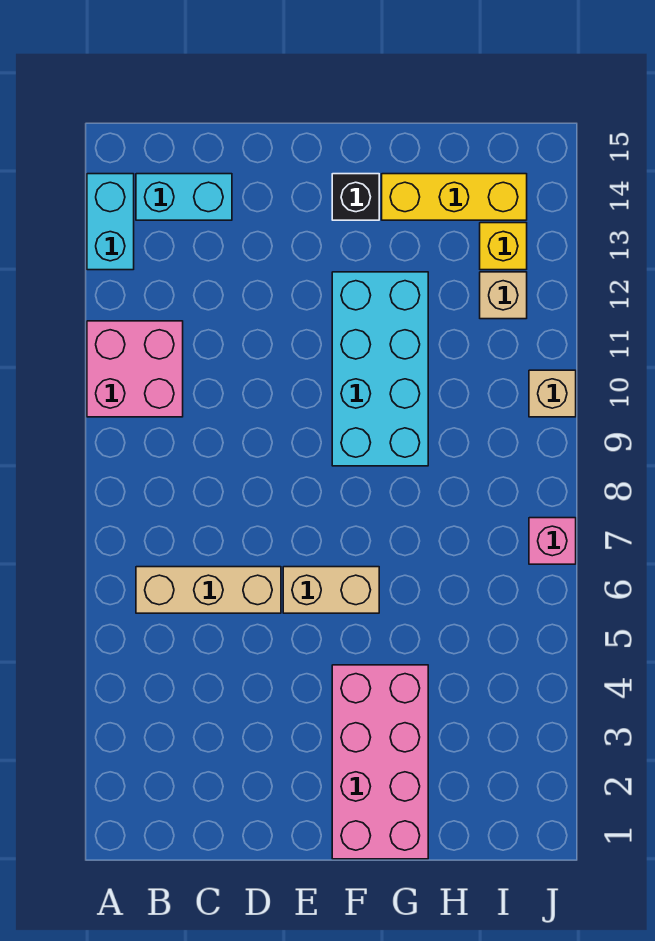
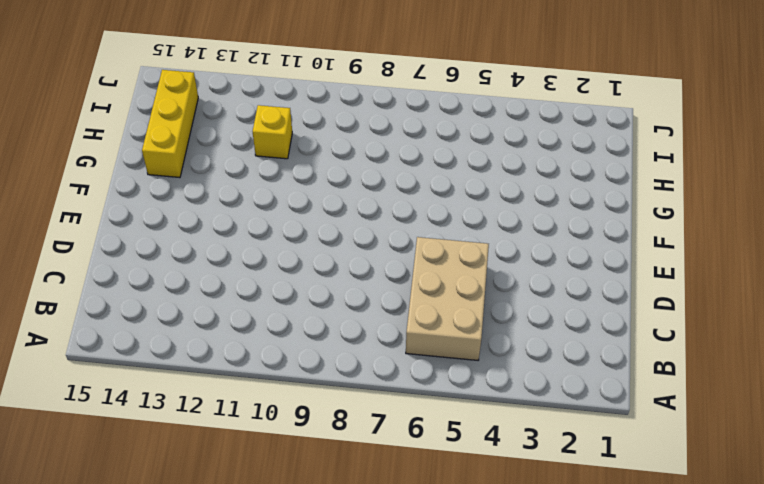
tan brick B5:D6 level 1 -> tan brick B6:D6 level 1
yellow brick H11 level 1 -> yellow brick I13 level 1
none -> pink brick A10:B11 level 1
none -> cyan brick A13:A14 level 1
none -> cyan brick B14:C14 level 1

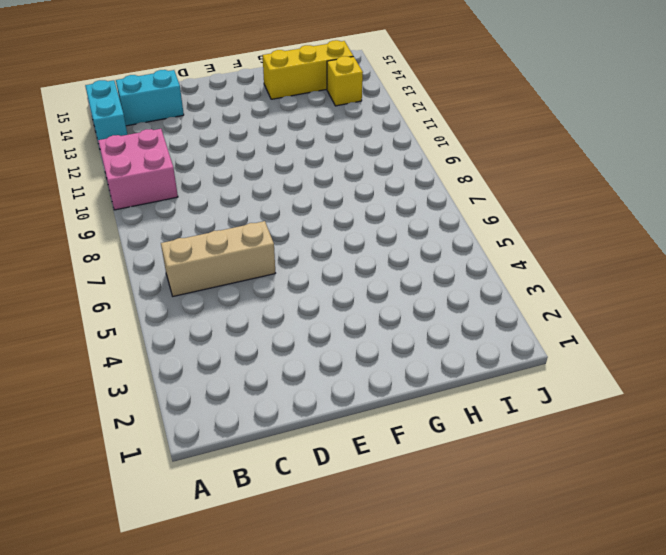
none -> tan brick E6:F6 level 1
none -> pink brick F1:G4 level 1
none -> cyan brick F9:G12 level 1

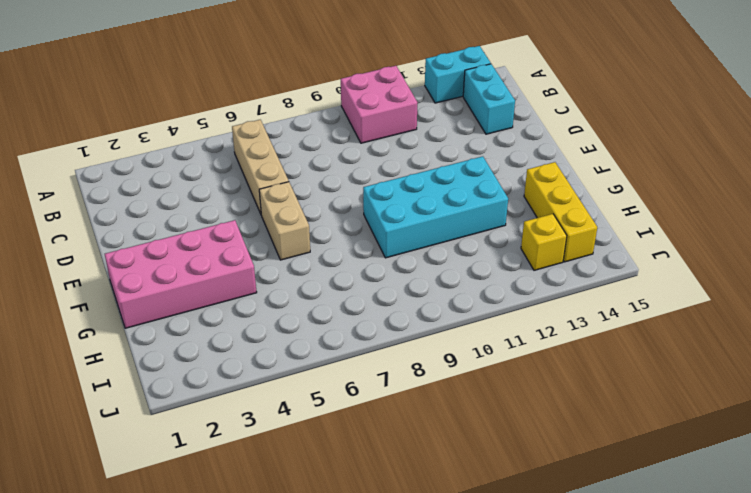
none -> black brick F14 level 1
none -> tan brick I12 level 1
none -> pink brick J7 level 1

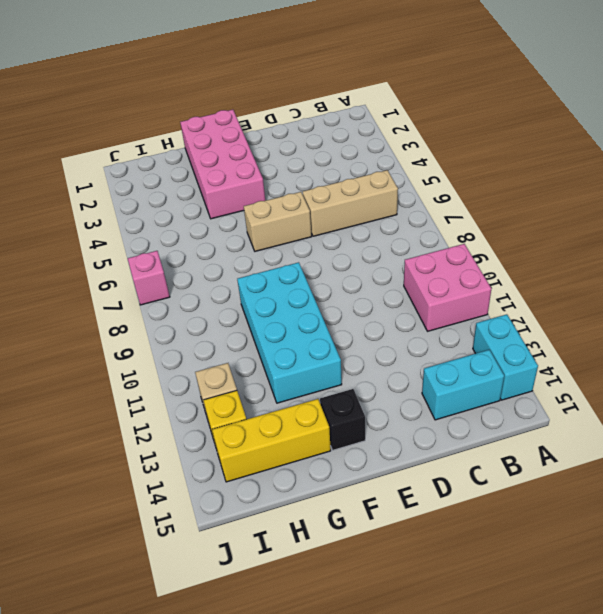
none -> tan brick J10 level 1

